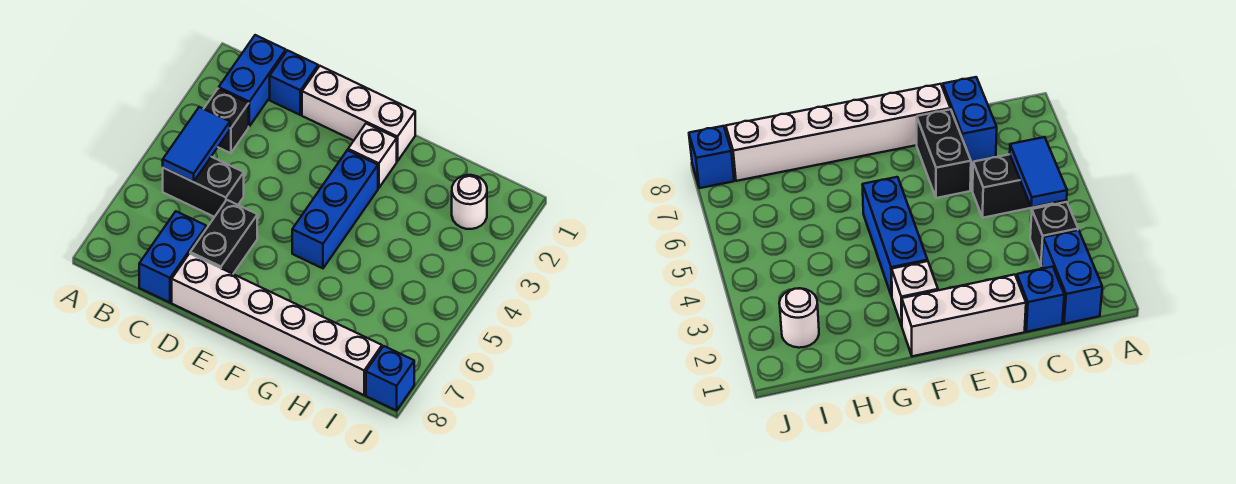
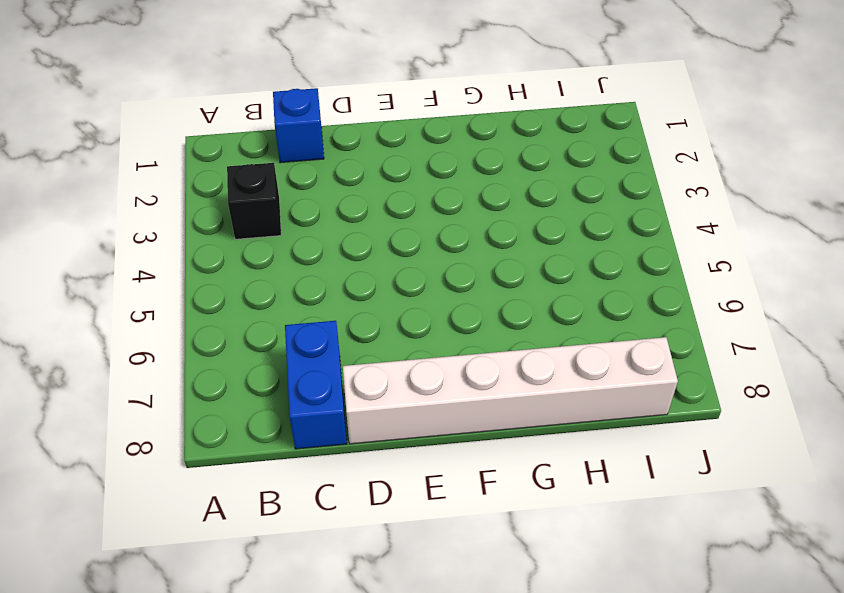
none -> blue brick B1:B2 level 1
none -> black brick B5:C5 level 1
none -> white brick D1:F1 level 1

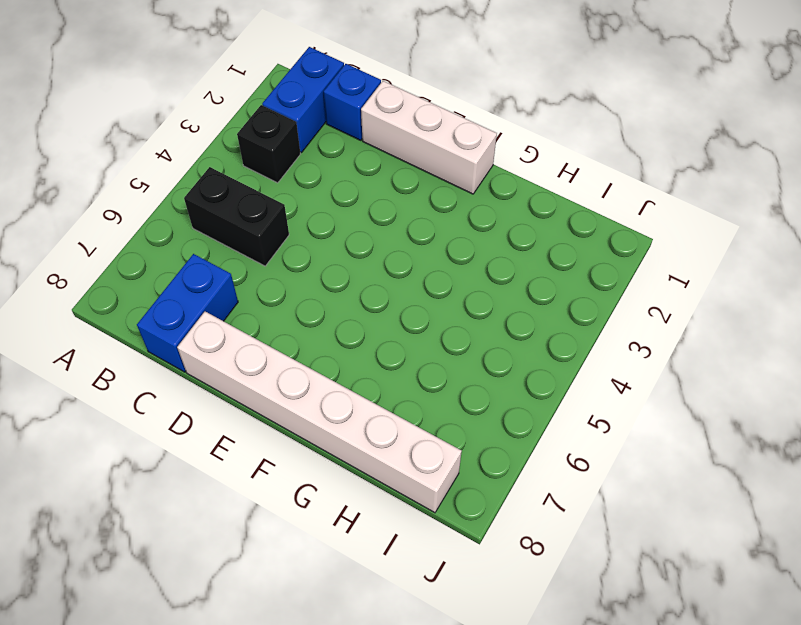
none -> black brick D6:D7 level 1
none -> white brick F2 level 1
none -> blue brick F3:F5 level 1

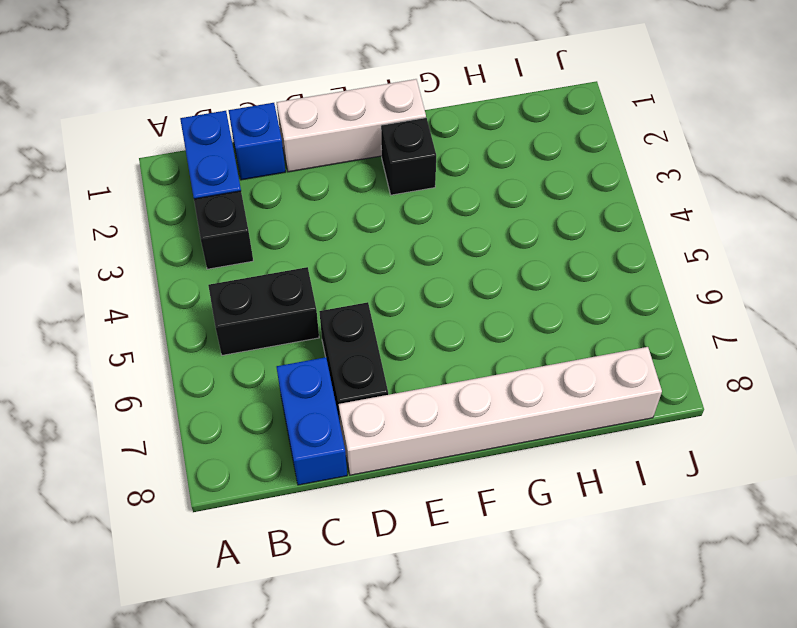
black brick F2 level 1 -> white brick F2 level 1
none -> blue brick F3:F5 level 1
none -> white round brick I2 level 1
none -> blue brick J8 level 1

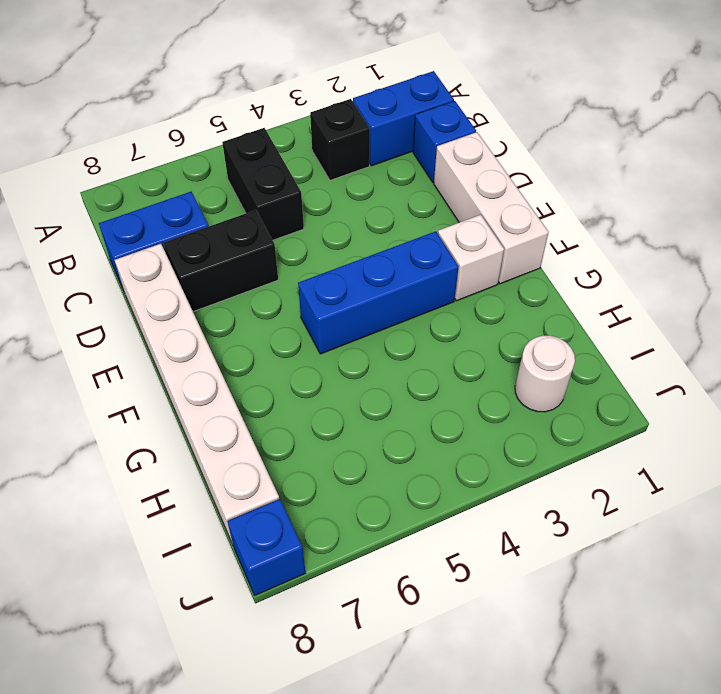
none -> blue tile B4:B5 level 2

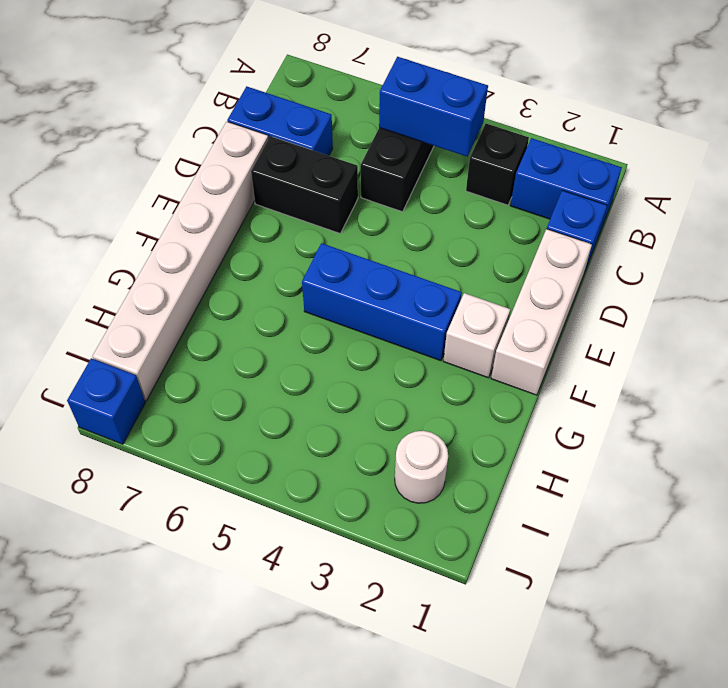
blue brick B4:B5 level 2 -> blue tile B4:B5 level 2

